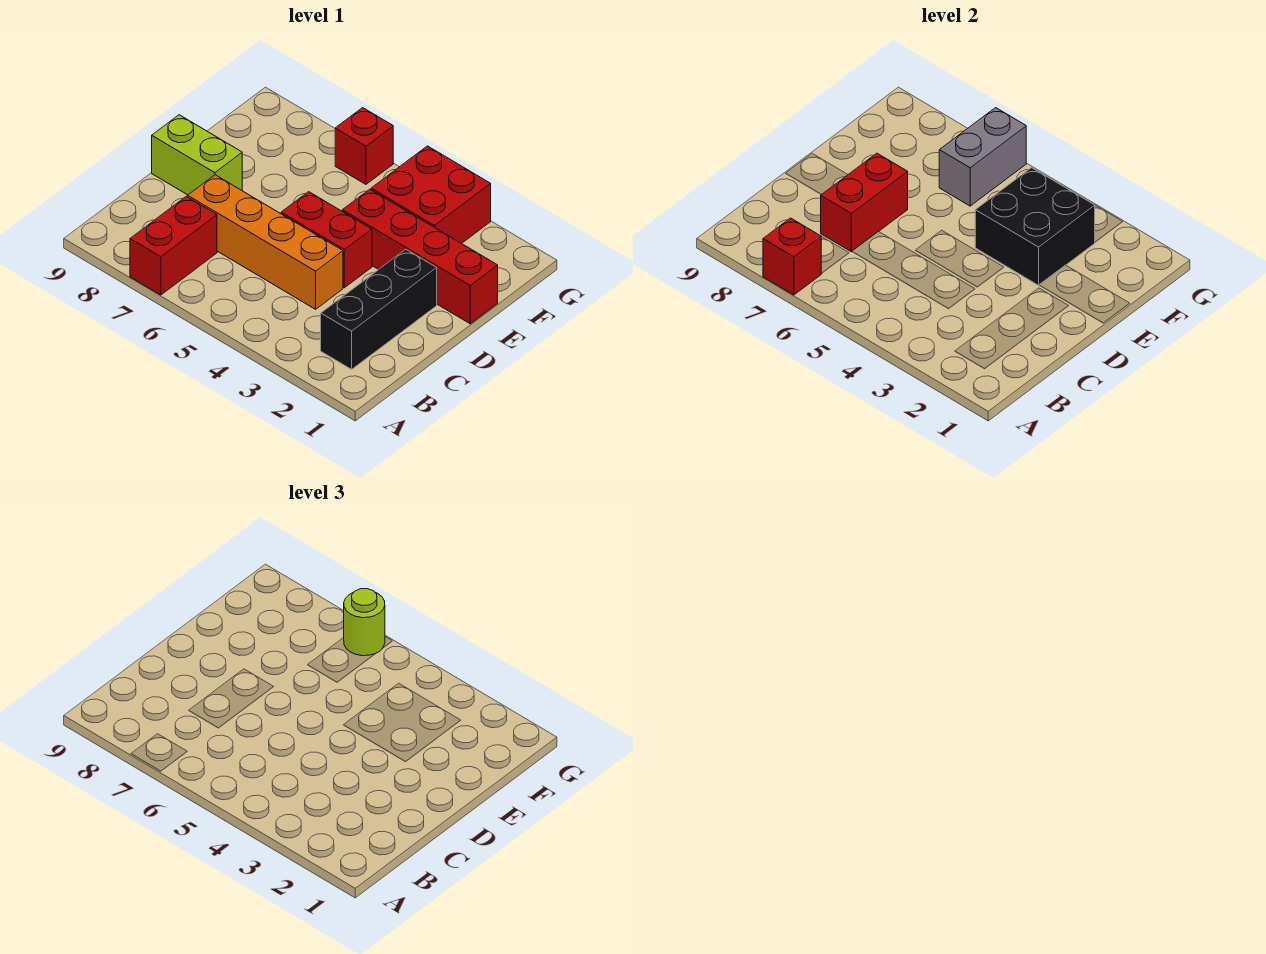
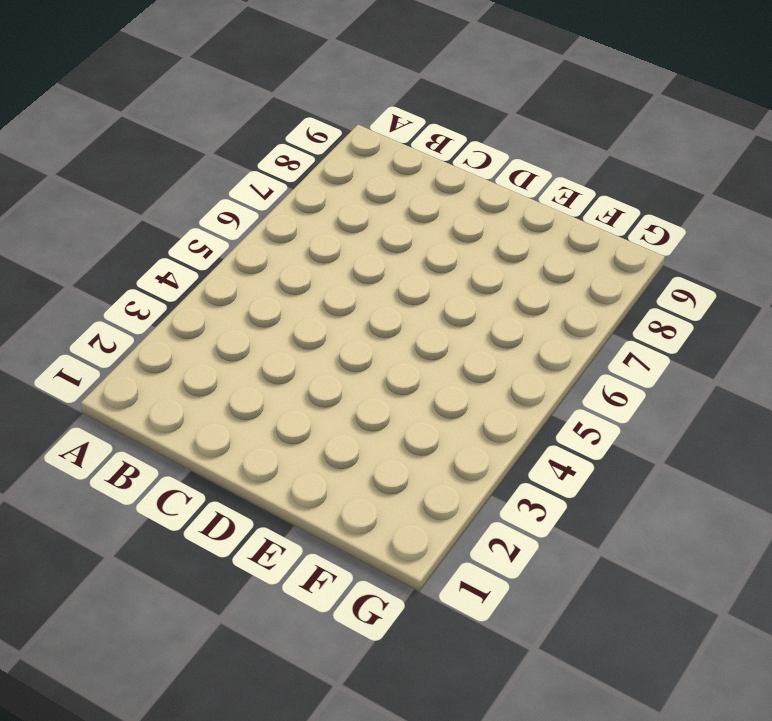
none -> red brick A7:B7 level 1
none -> black brick B2:D2 level 1
none -> orange brick C4:C7 level 1

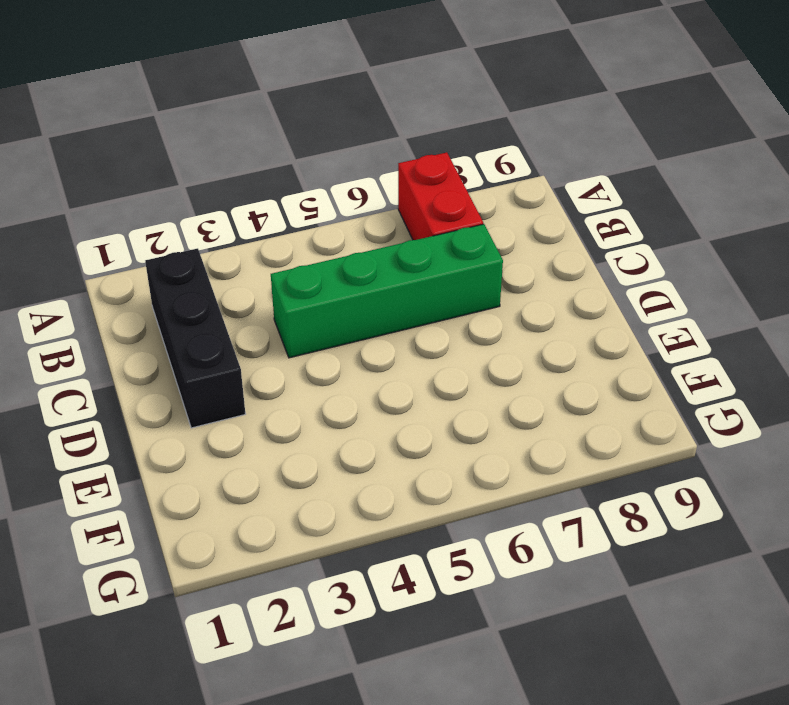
green brick C4:C7 level 1 -> orange brick C4:C7 level 1
none -> red brick D4:D5 level 1
none -> lime brick D8:D9 level 1
none -> red brick E1:E4 level 1

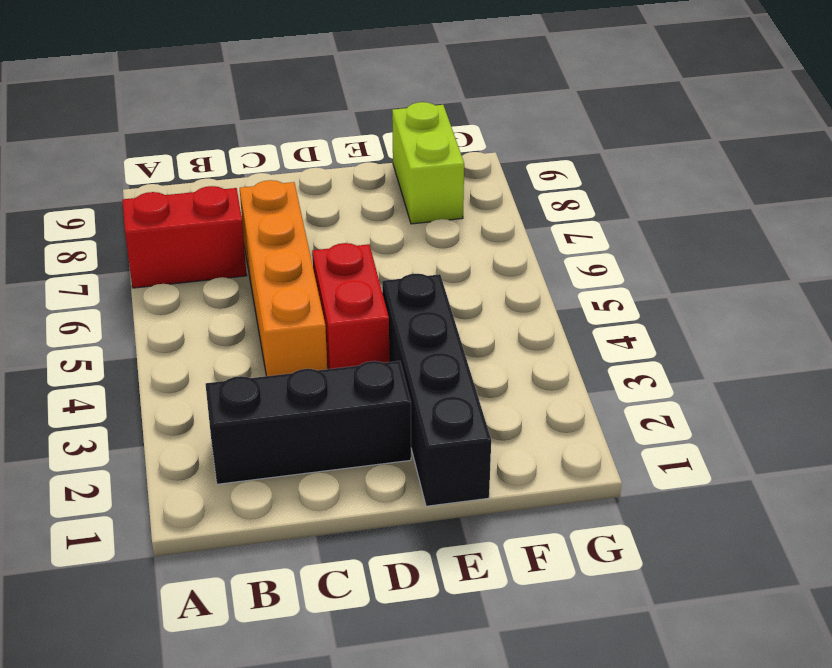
black brick E1:E4 level 1 -> red brick E1:E4 level 1
lime brick F8:F9 level 1 -> lime brick D8:D9 level 1
none -> red brick F3:G4 level 1
none -> red brick G6 level 1
none -> red brick A7 level 2

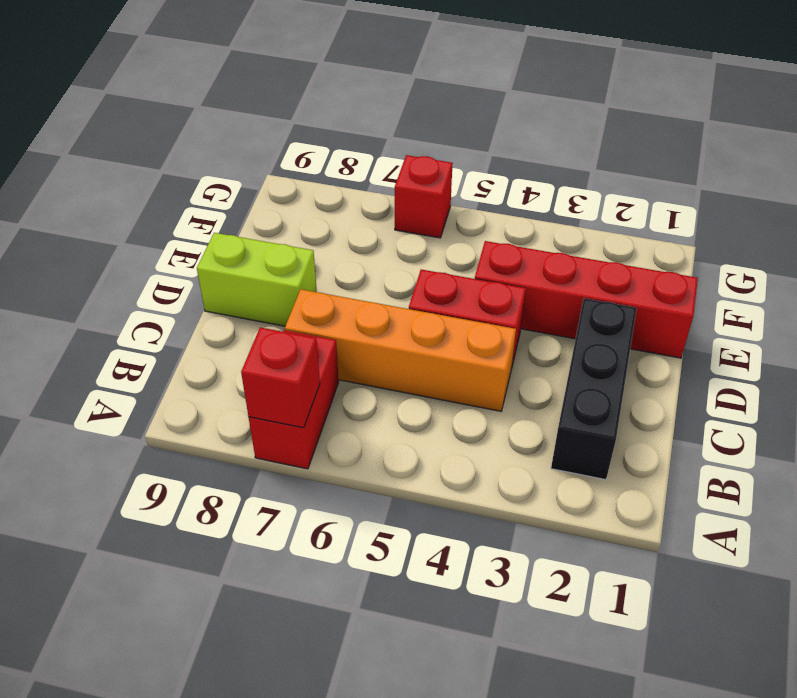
none -> red brick F3:G4 level 1
none -> red brick C7:D7 level 2
none -> black brick E3:F4 level 2

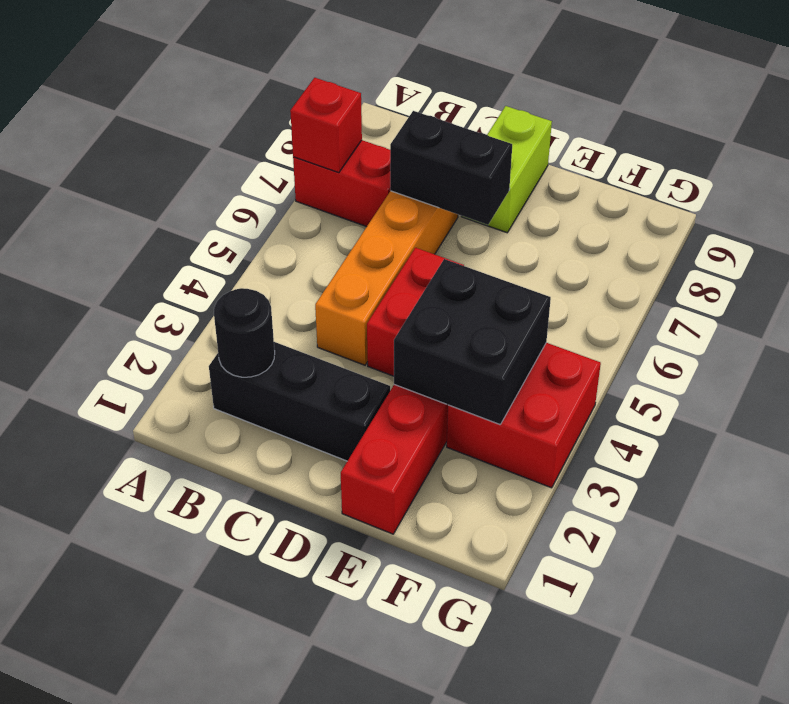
black round brick B2 level 2 -> none
black brick C7:D7 level 2 -> red brick C7:D7 level 2
none -> red brick G6 level 1
none -> grey brick F6:G6 level 2
none -> lime round brick G6 level 3

